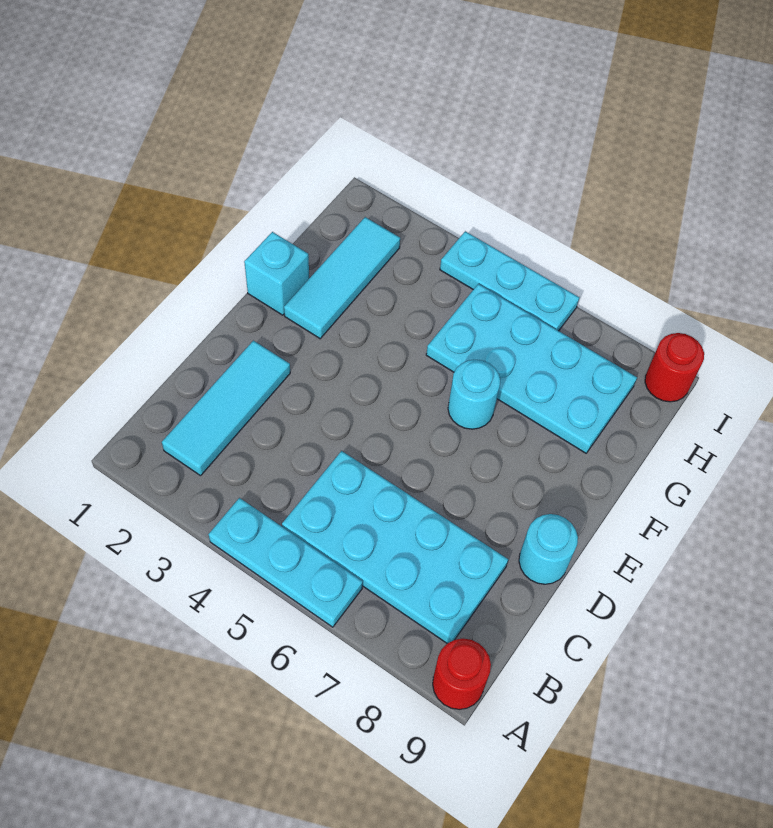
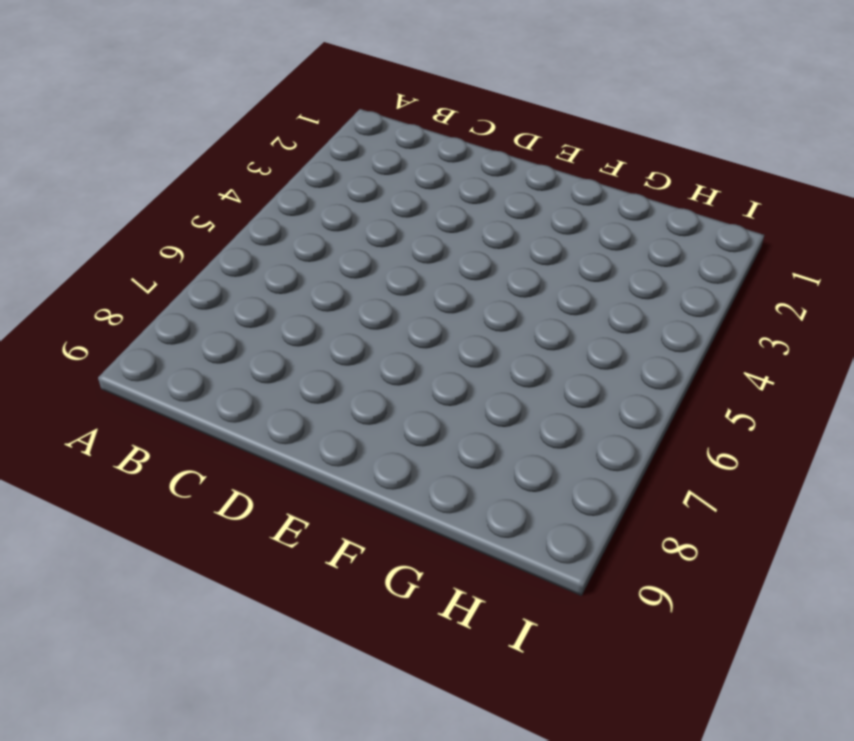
none -> cyan plate A4:A6 level 1
none -> red round brick A9 level 1

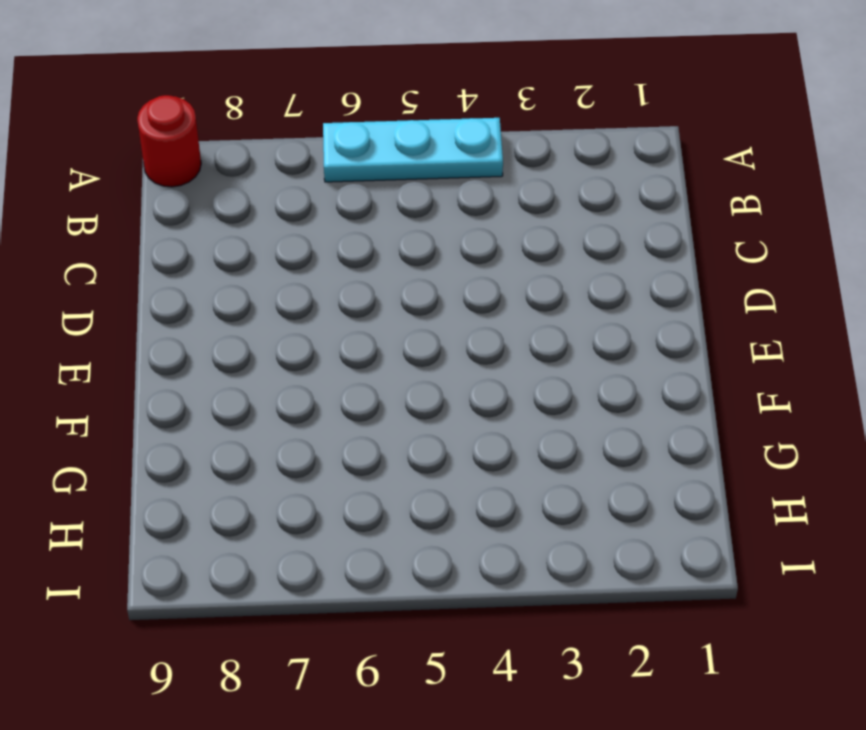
none -> cyan tile B2:D2 level 1
none -> cyan plate B5:C8 level 1

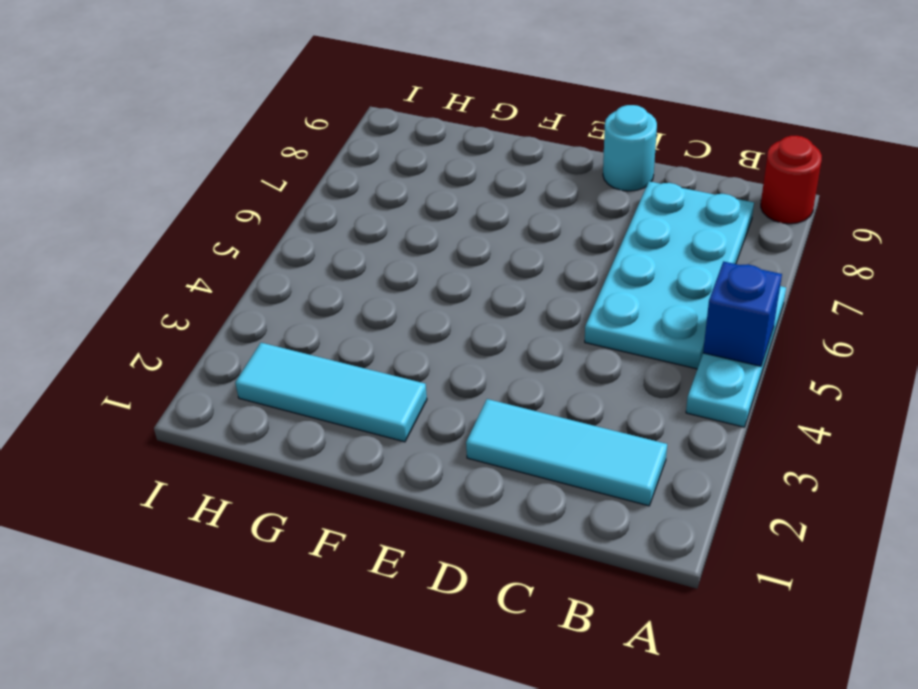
blue brick A5 level 2 -> none
none -> cyan brick F1 level 1
none -> cyan round brick F6 level 1

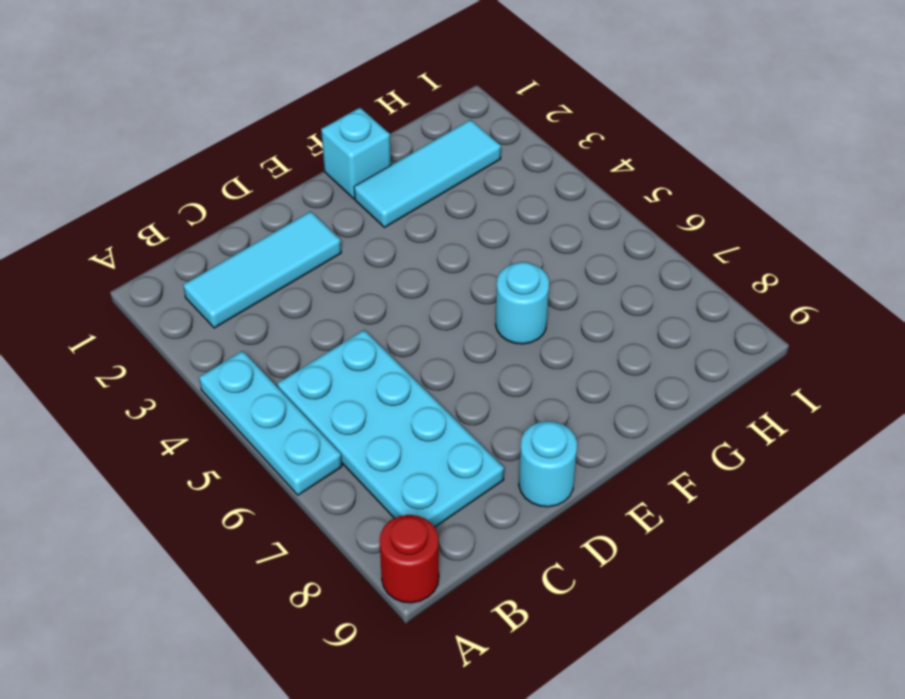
none -> cyan plate G5:H8 level 1
none -> cyan plate I4:I6 level 1

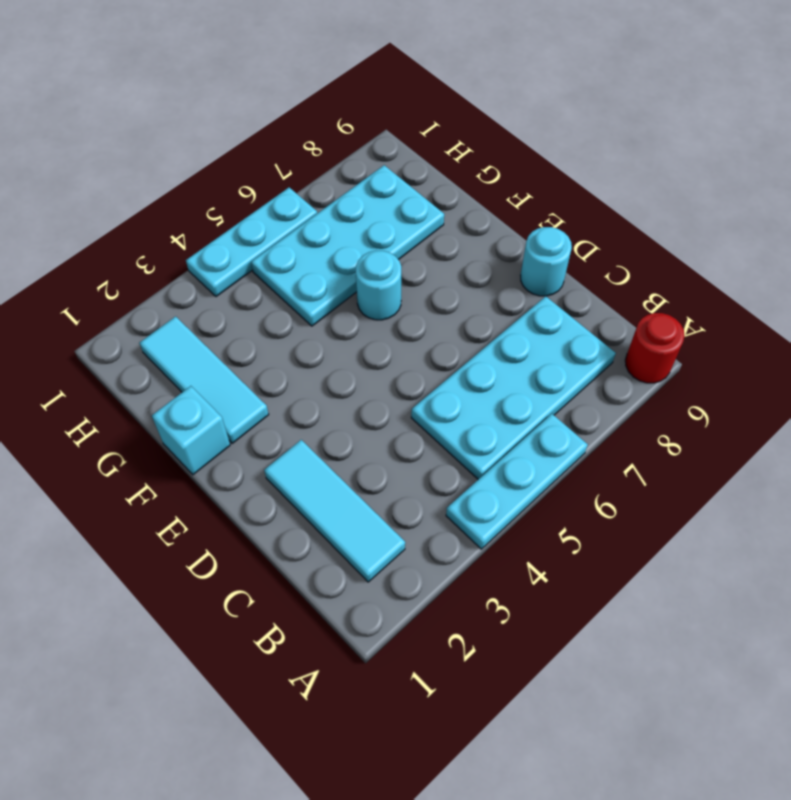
none -> red round brick I9 level 1

